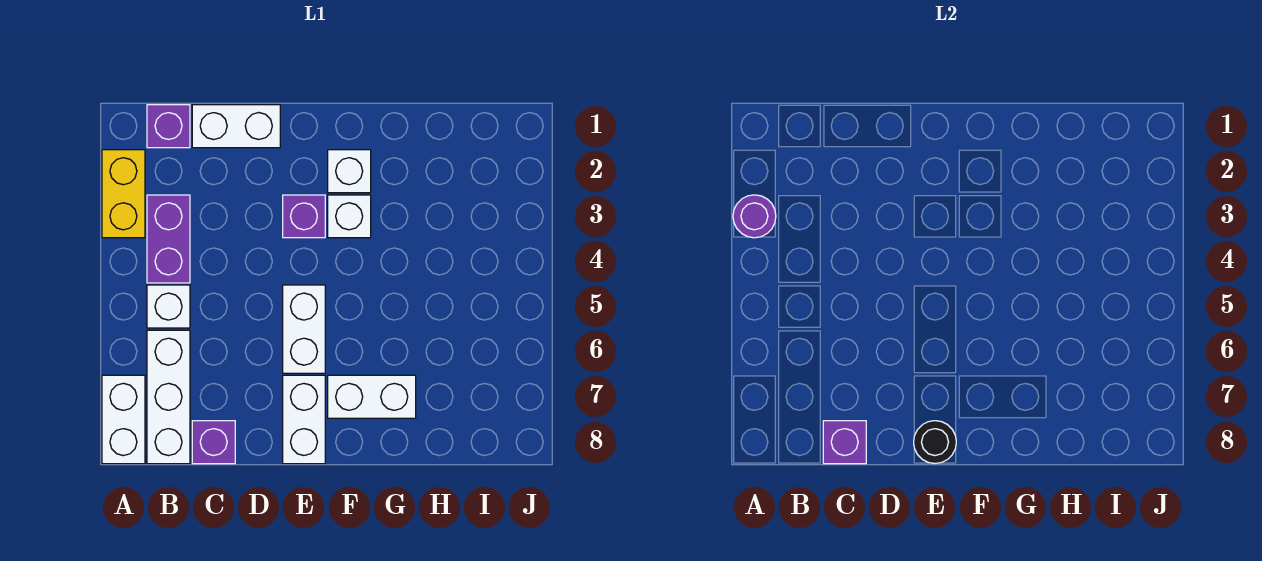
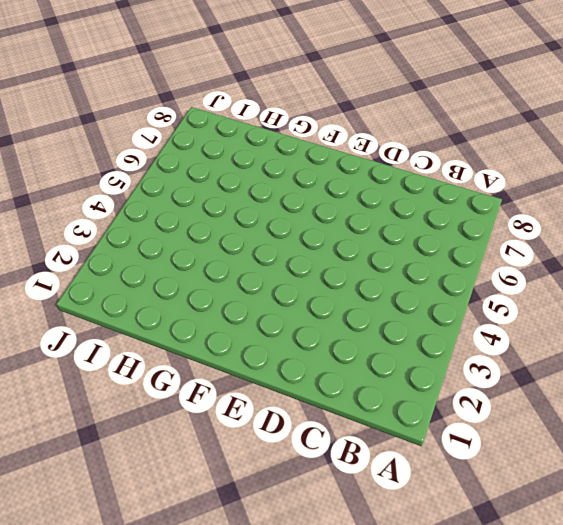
none -> yellow brick A2:A3 level 1
none -> white brick A7:A8 level 1
none -> purple brick B1 level 1

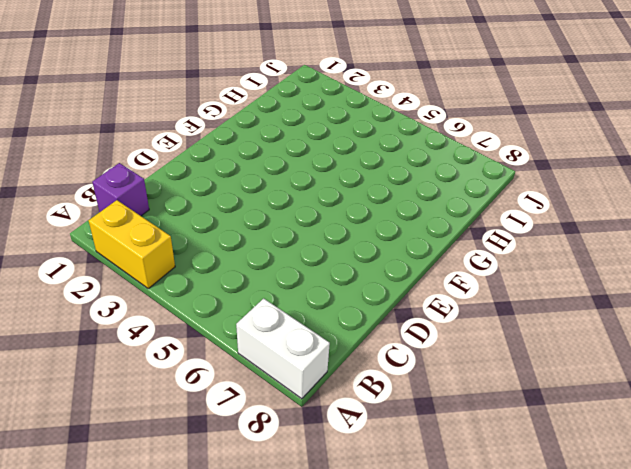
none -> purple brick B3:B4 level 1
none -> white brick B5 level 1
none -> white brick B6:B8 level 1

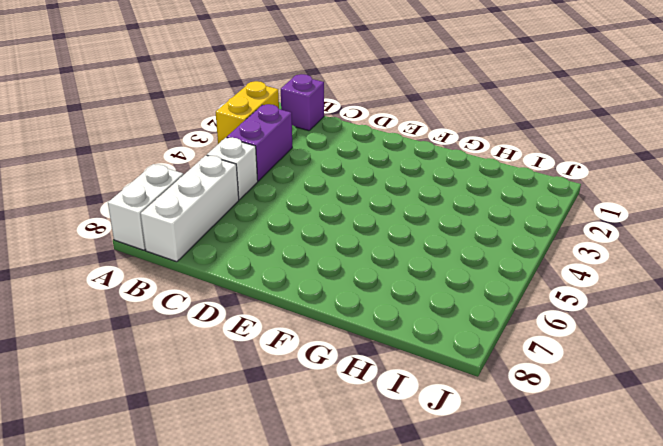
none -> white brick C1:D1 level 1
none -> purple brick C8 level 1
none -> purple brick E3 level 1

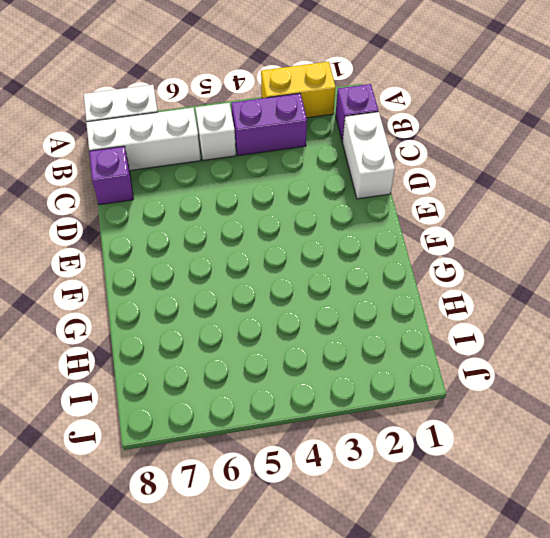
none -> purple brick E3 level 1
none -> white brick E5:E6 level 1
none -> white brick E7:E8 level 1

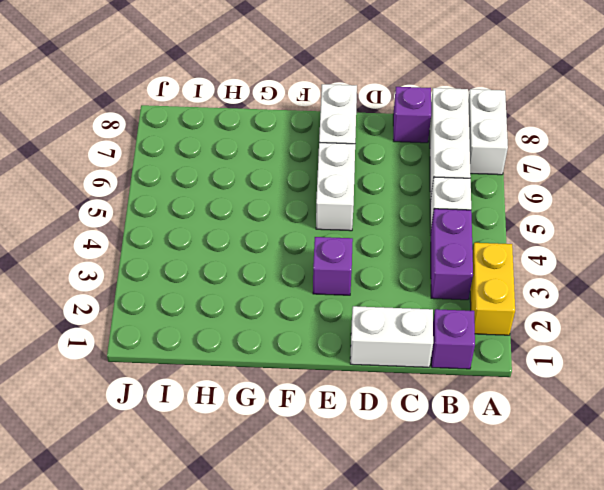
none -> white brick F2 level 1
none -> white brick F3 level 1
none -> white brick F7:G7 level 1

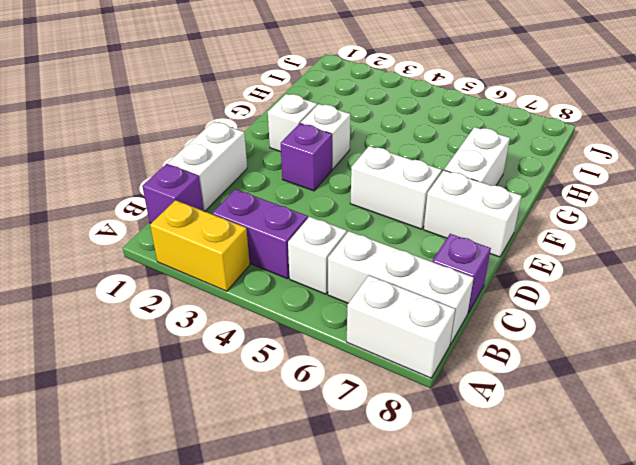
none -> purple round brick A3 level 2
none -> purple brick C8 level 2
none -> black round brick E8 level 2

